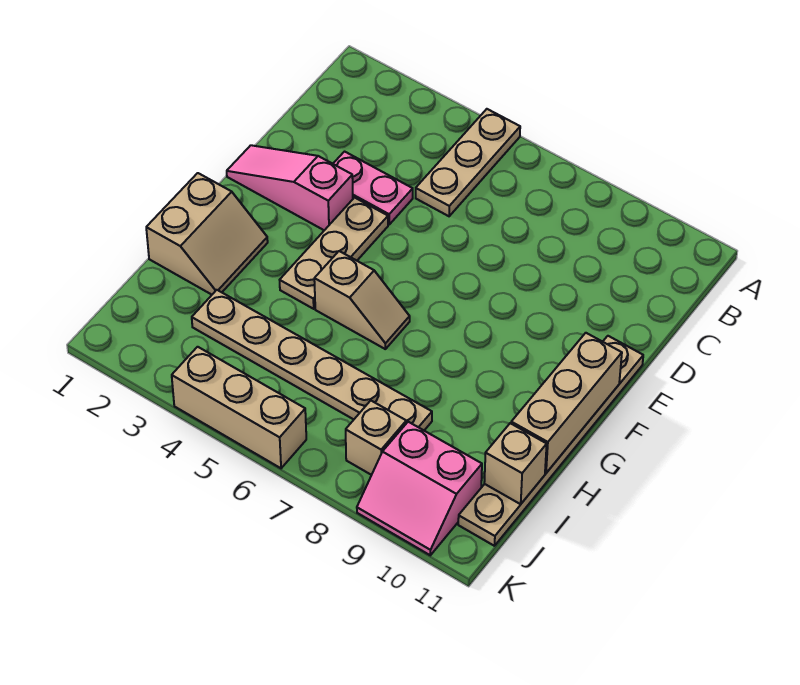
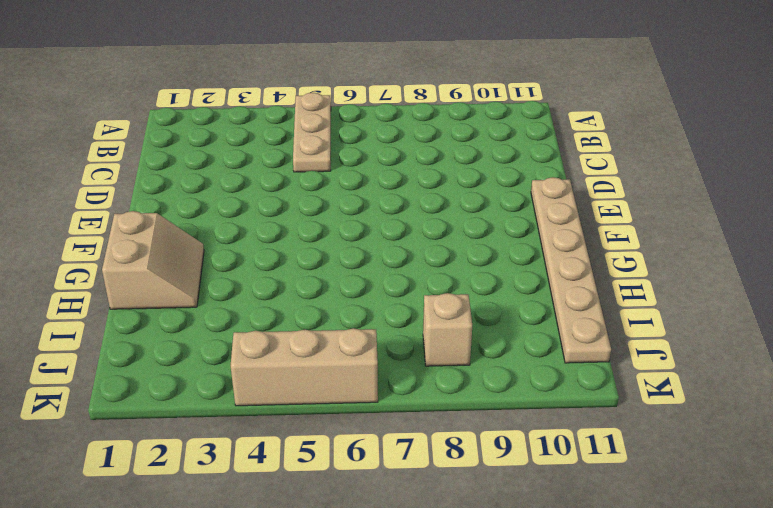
none -> pink plate D3:D4 level 1
none -> pink slope E1:E3 level 1 top 3
none -> tan plate E4:G4 level 1

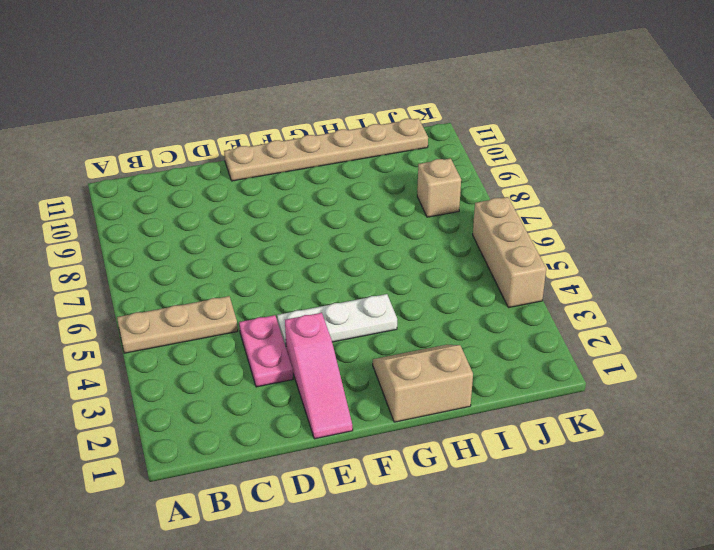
white plate E4:G4 level 1 -> tan plate E4:G4 level 1
none -> tan slope G5:G6 level 1 top 5
none -> tan plate I3:I8 level 1
none -> pink slope J9:K10 level 1 top J

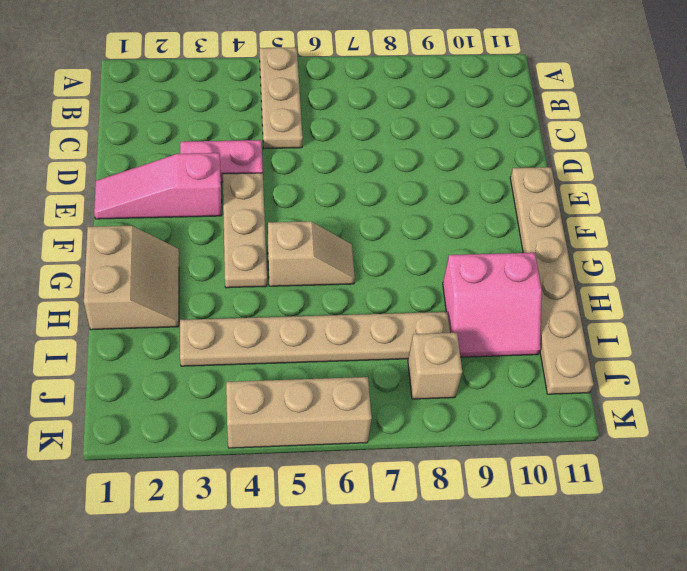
pink slope H9:I10 level 1 top H -> pink slope J9:K10 level 1 top J
none -> tan brick F11:H11 level 2
none -> tan brick I11 level 2

